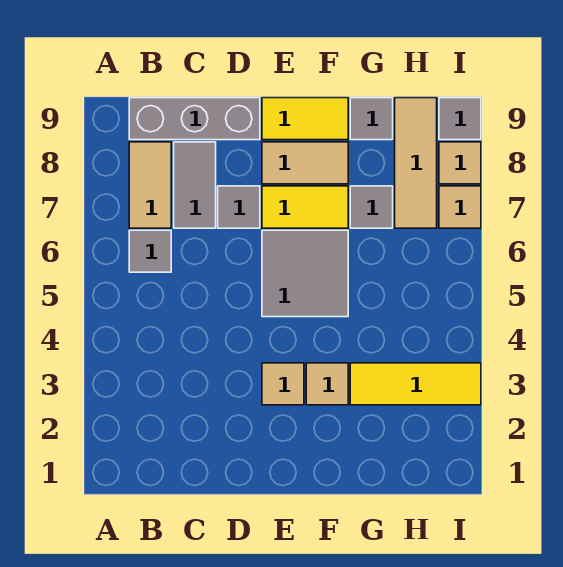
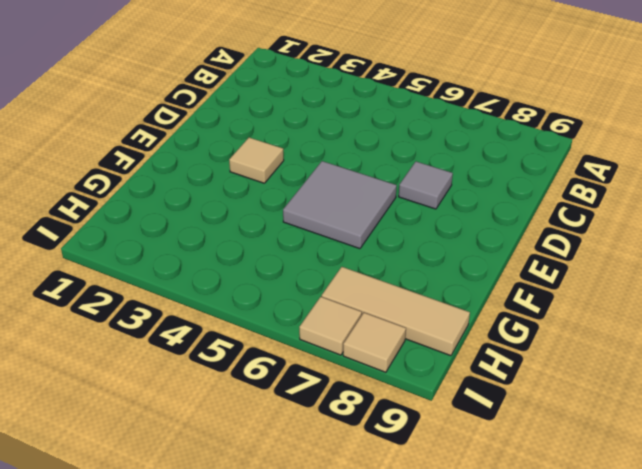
none -> grey tile B6 level 1
none -> tan tile B7:B8 level 1
none -> grey brick B9:D9 level 1

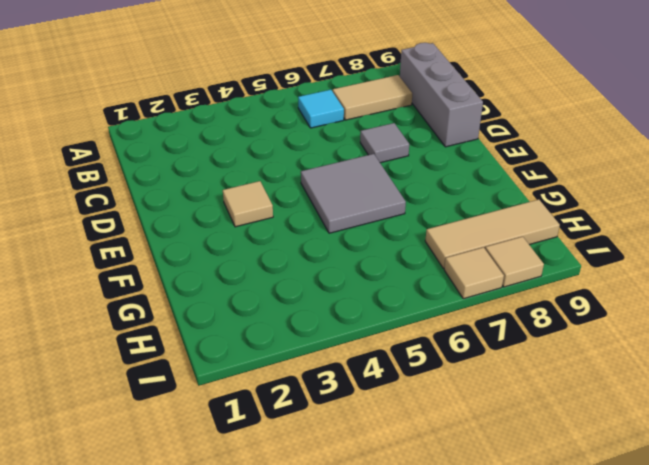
cyan tile B6 level 1 -> grey tile B6 level 1
none -> grey tile C7:C8 level 1
none -> yellow tile E7:F7 level 1
none -> tan tile E8:F8 level 1

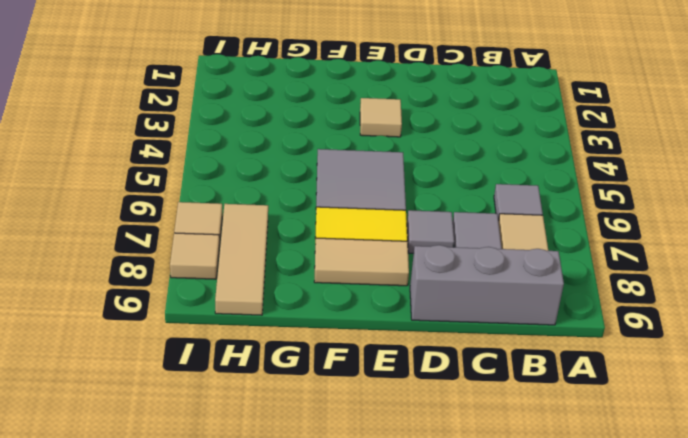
none -> yellow tile E9:F9 level 1
none -> tan tile F3 level 1
none -> yellow tile G3:I3 level 1

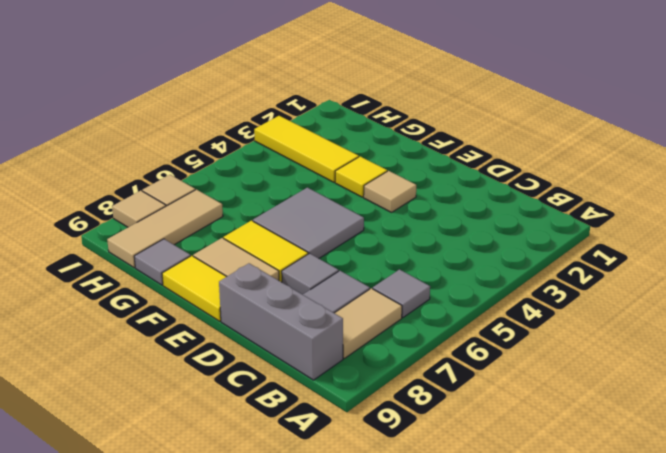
yellow tile F3 level 1 -> tan tile F3 level 1
none -> grey tile G7 level 1
none -> grey tile I9 level 1

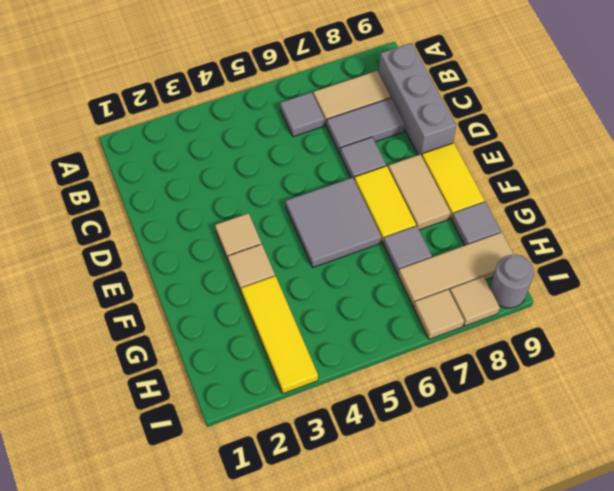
grey round brick I9 level 1 -> grey tile I9 level 1

